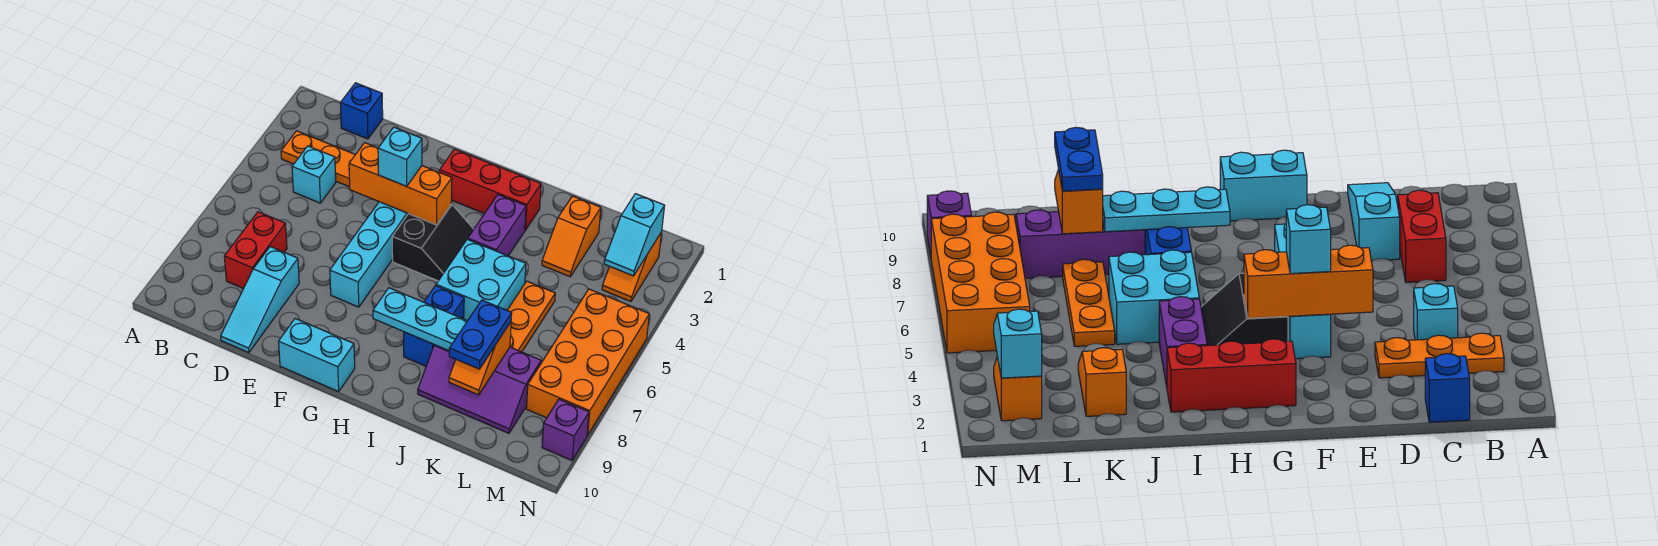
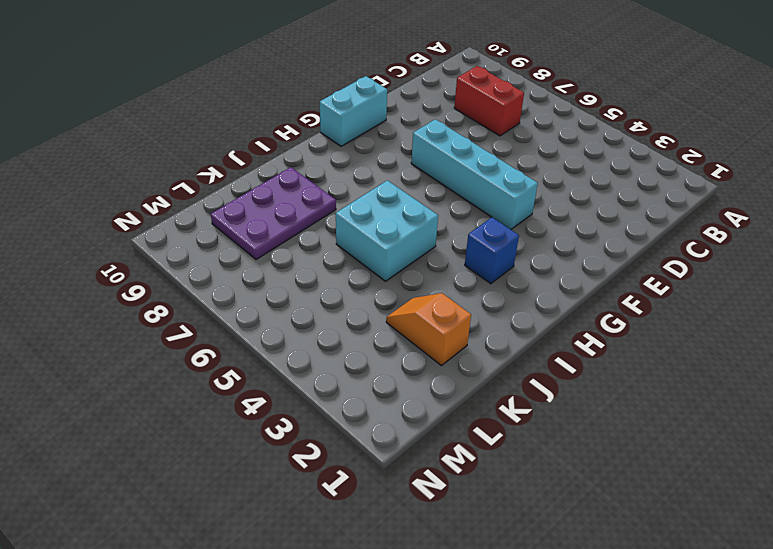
blue brick H3 level 1 -> blue brick C1 level 1
purple plate J8:L9 level 1 -> purple slope J8:L9 level 1 top 8
none -> orange plate B3:D3 level 1
none -> cyan brick C4 level 1
none -> cyan slope D8:D10 level 1 top 8

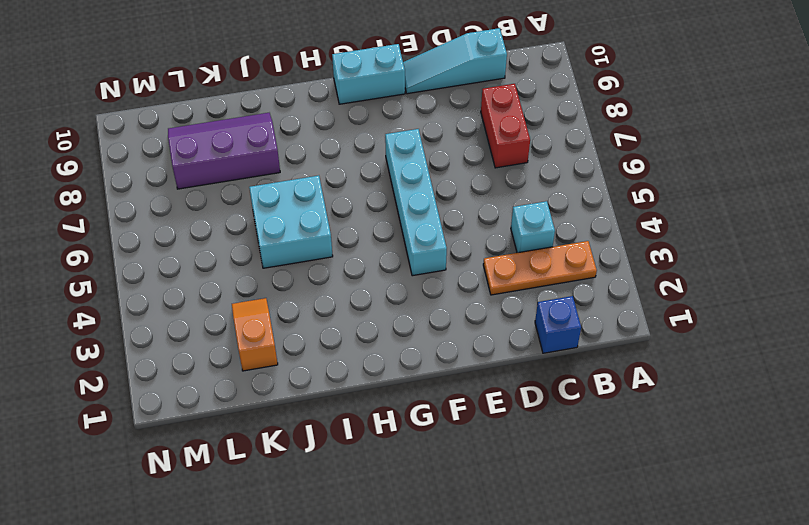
cyan slope C10:E10 level 1 top C -> cyan slope D8:D10 level 1 top 8
none -> red brick G2:I2 level 1
none -> black slope G4:H5 level 1 top G
none -> purple brick I3:I4 level 1

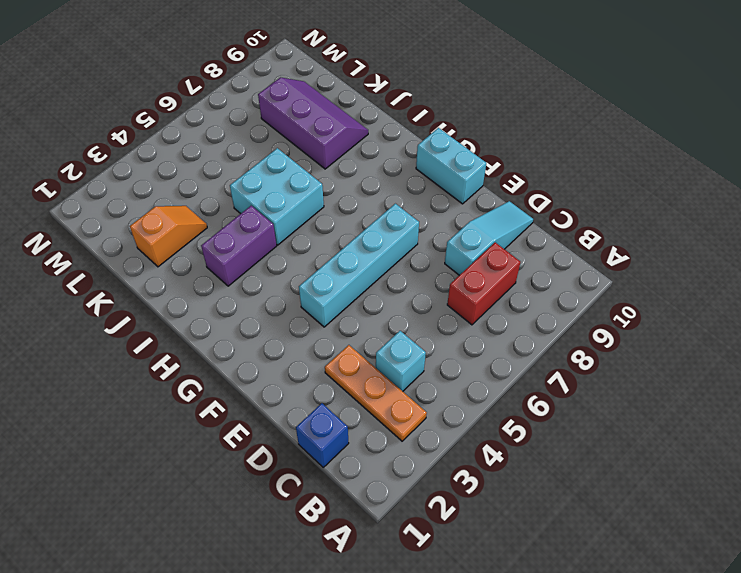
none -> red brick G2:I2 level 1
none -> black slope G4:H5 level 1 top G
none -> blue brick I7:I8 level 1

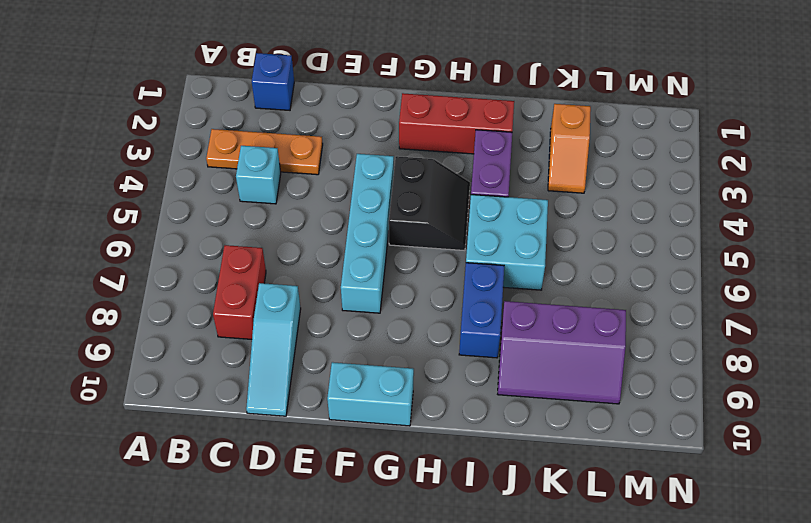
none -> orange plate K5:K7 level 1
none -> orange slope M2:M3 level 1 top 2
none -> orange brick M5:N8 level 1

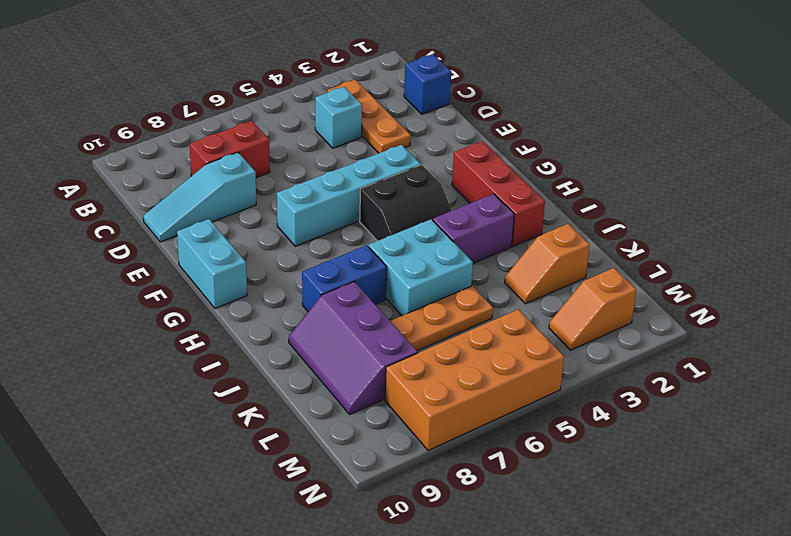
none -> purple brick N9 level 1
none -> orange brick E4:G4 level 2
none -> cyan plate H8:J8 level 2

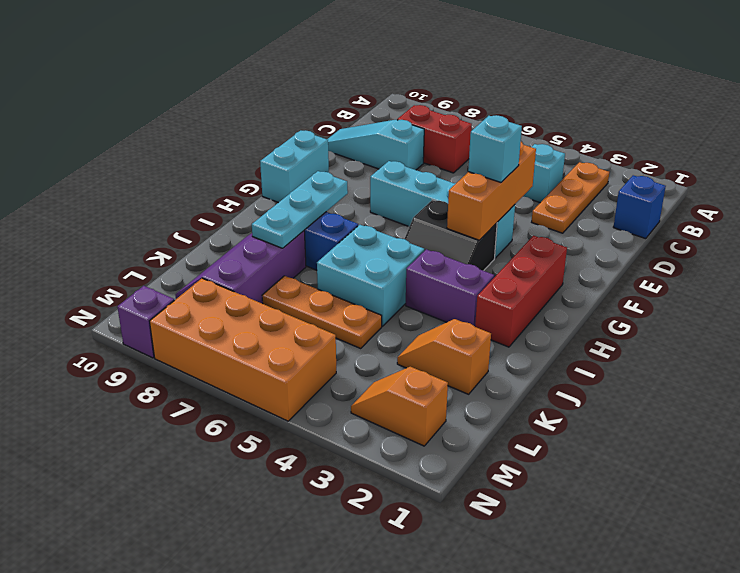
none -> orange slope K8:K9 level 2 top 8
none -> cyan slope M2:M3 level 2 top 2
none -> blue plate K8:K9 level 3

